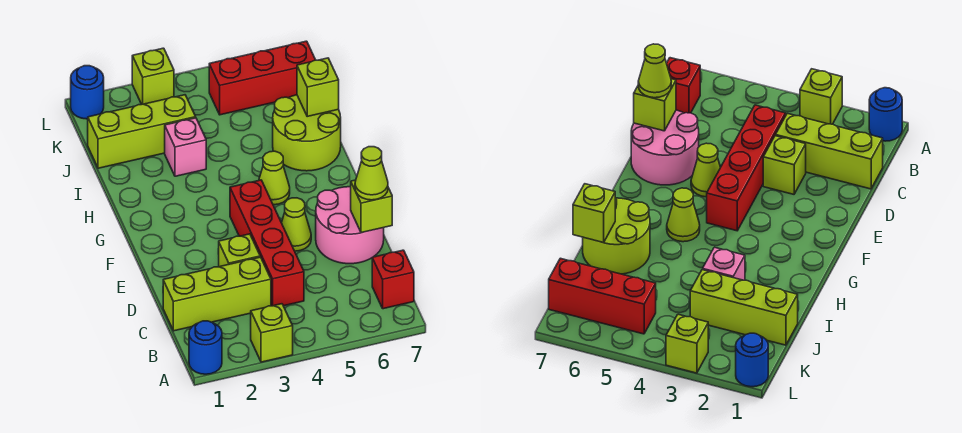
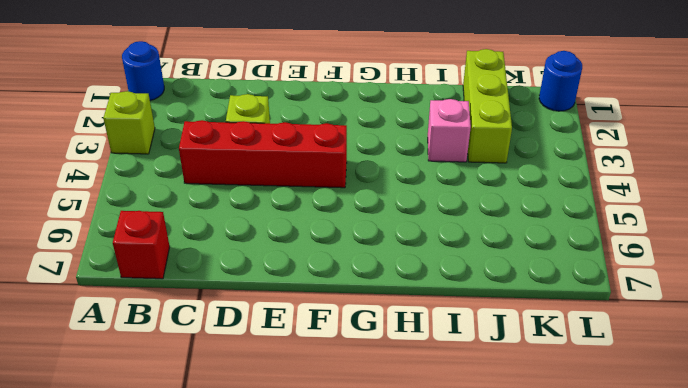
none -> lime brick C1:C3 level 1
none -> pink round brick D6:E7 level 1
none -> lime cone E5 level 1

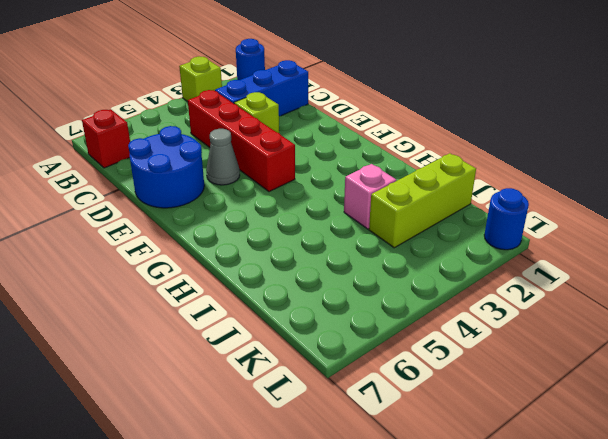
blue brick C1:C3 level 1 -> lime brick C1:C3 level 1
blue round brick D6:E7 level 1 -> pink round brick D6:E7 level 1
grey cone E5 level 1 -> lime cone E5 level 1
none -> lime cone G5 level 1
none -> lime round brick H6:I7 level 1
none -> red brick K5:K7 level 1

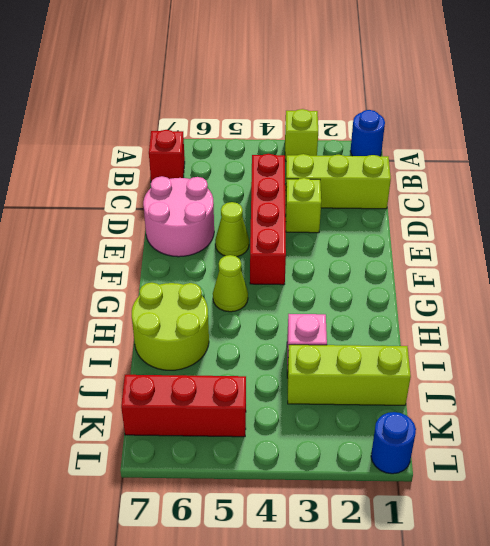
none -> lime brick L3 level 1
none -> lime brick D7 level 2
none -> lime brick I7 level 2

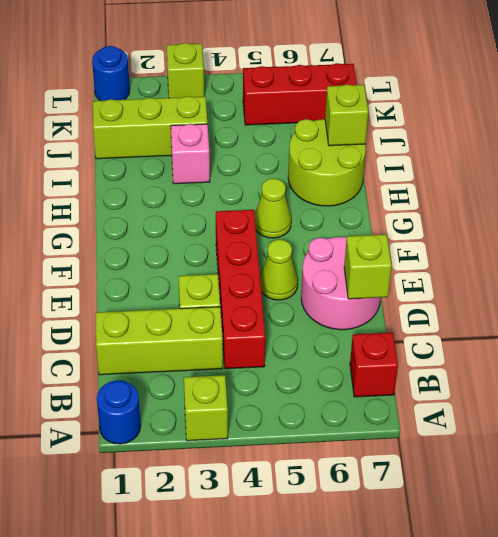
none -> lime cone D7 level 3

